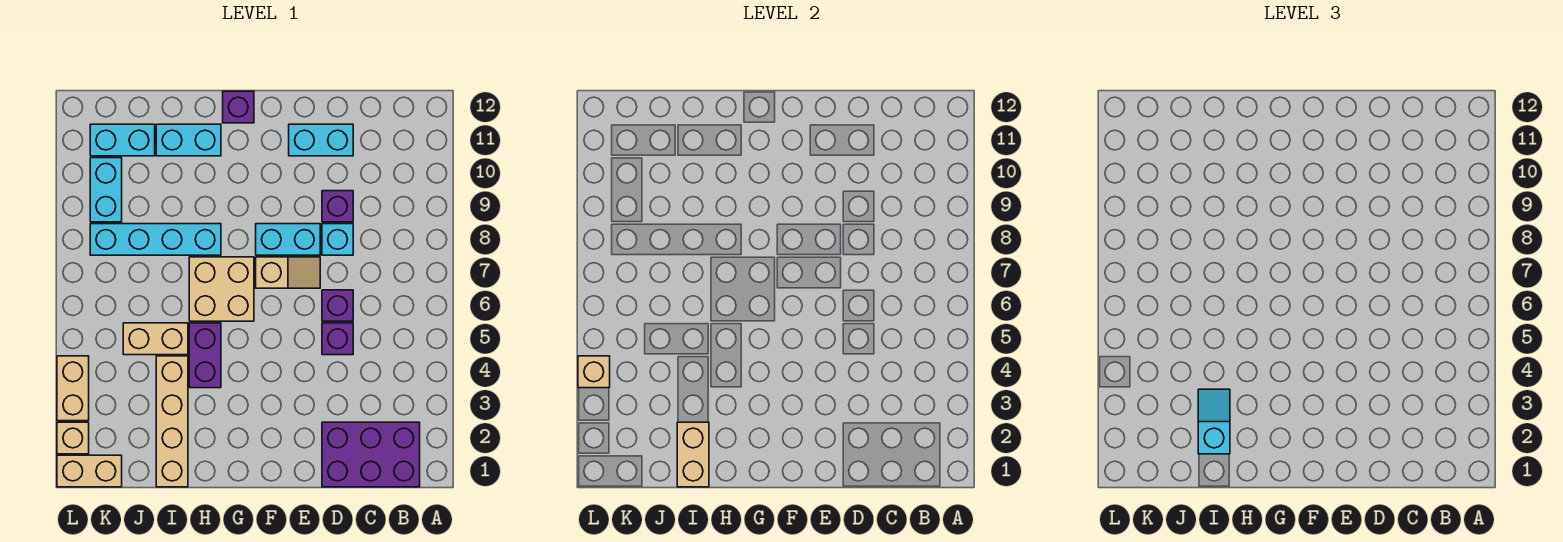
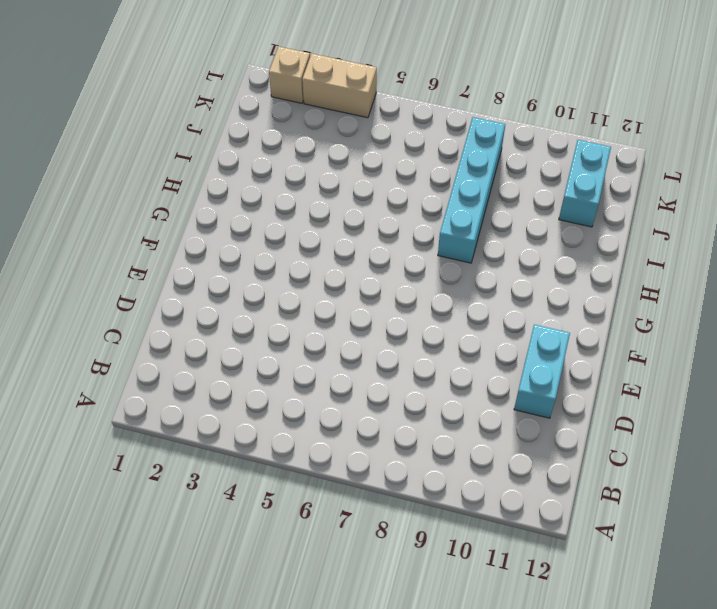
none -> purple brick B1:D2 level 1
none -> purple brick D5 level 1
none -> purple brick D6 level 1

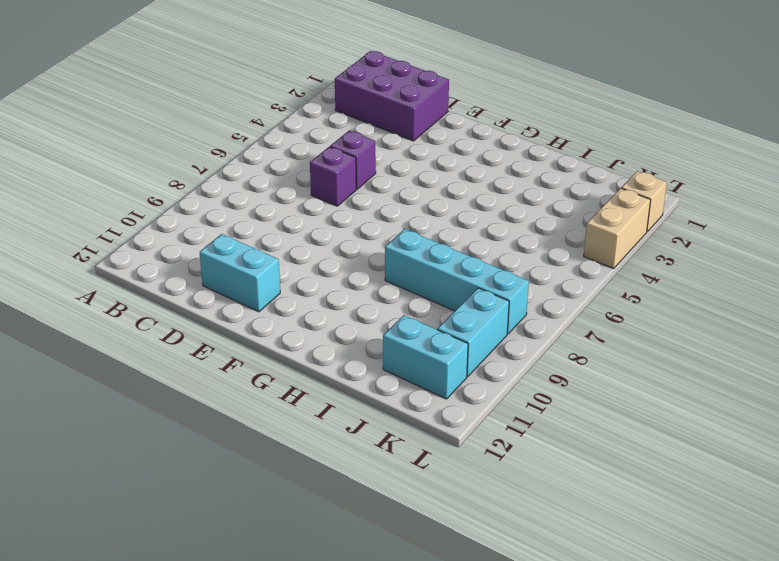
none -> cyan brick D8 level 1
none -> purple brick D9 level 1
none -> tan slope E7:F7 level 1 top F

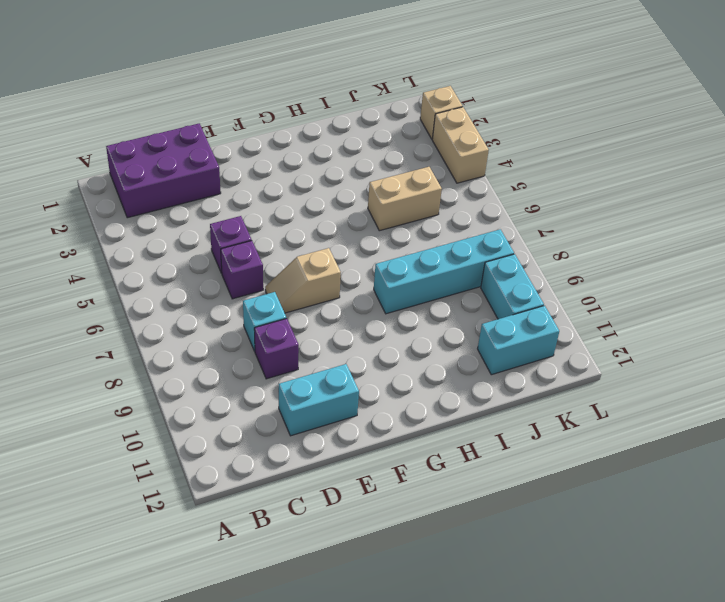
none -> cyan brick E8:F8 level 1
none -> tan brick G6:H7 level 1
none -> purple brick G12 level 1

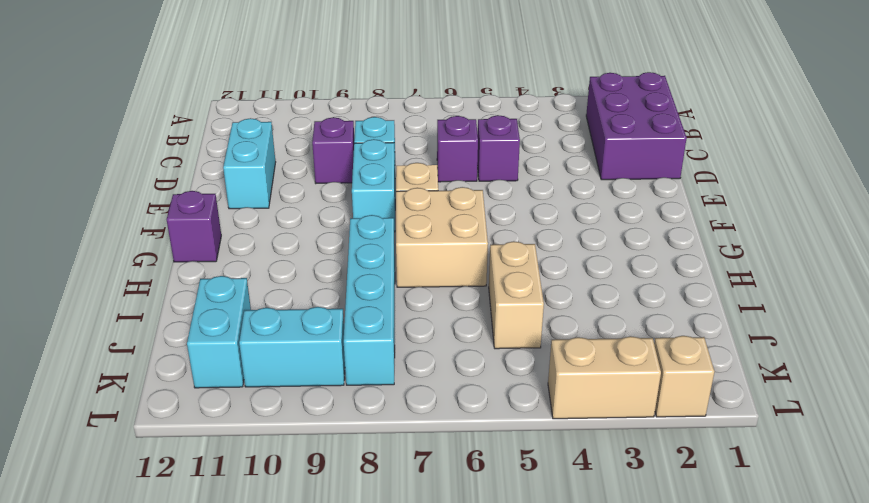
none -> purple brick H4:H5 level 1
none -> cyan brick H11:I11 level 1
none -> tan brick I1:I4 level 1

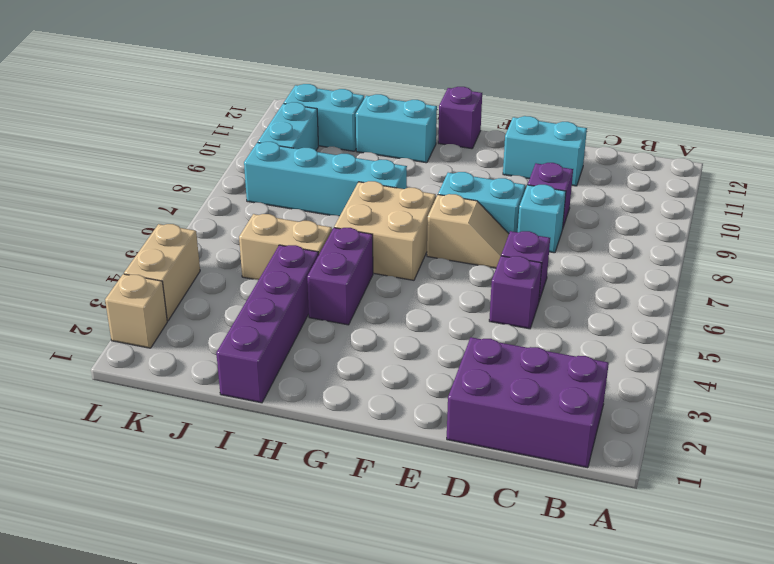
purple brick I1:I4 level 1 -> tan brick I1:I4 level 1
none -> tan brick K1:L1 level 1
none -> tan brick I1:I2 level 2
none -> tan brick L4 level 2

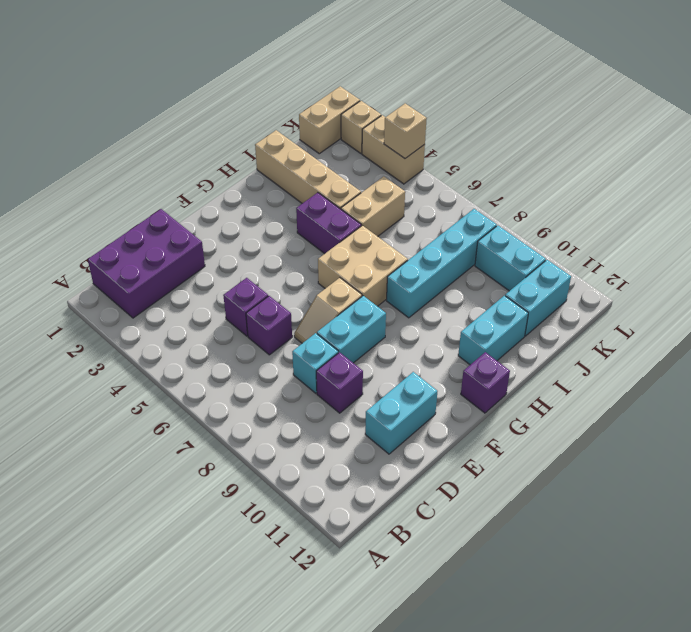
none -> tan brick I1:I2 level 2
none -> cyan slope I2:I3 level 3 top 2

